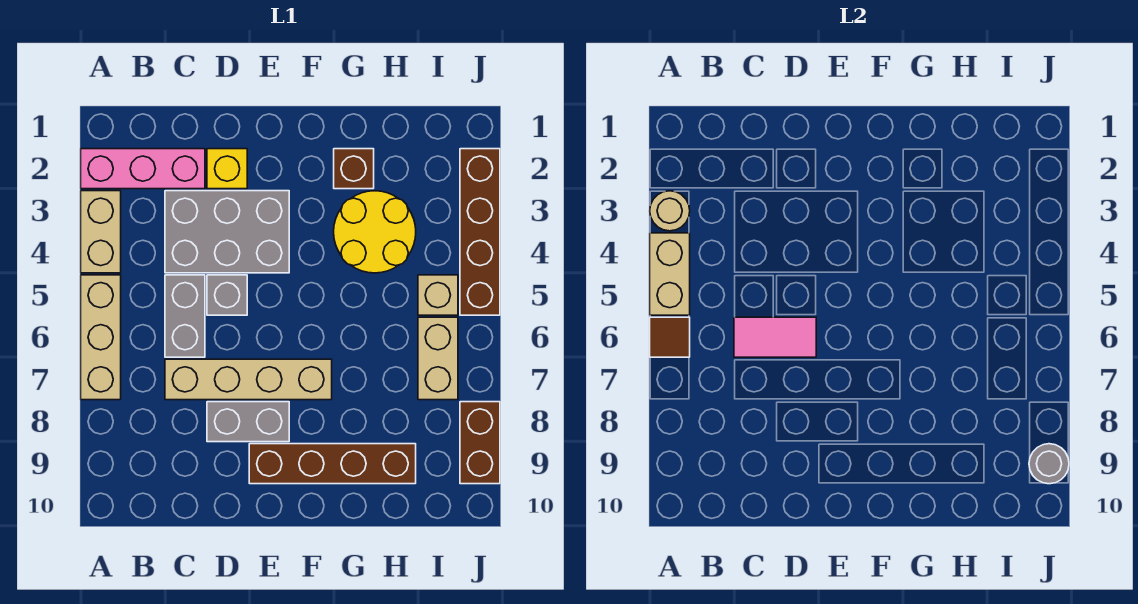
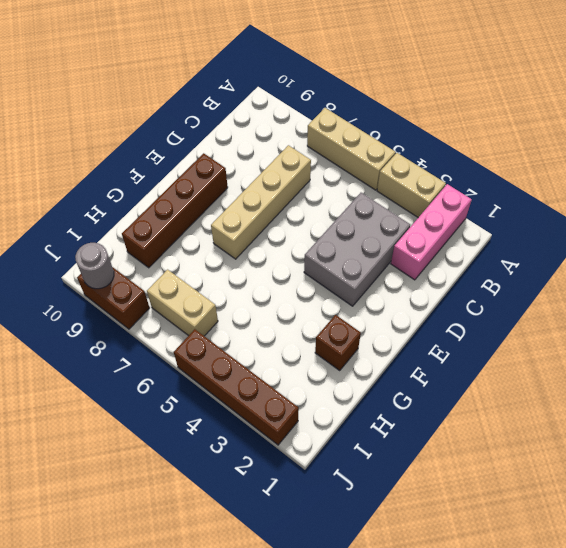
none -> grey brick C5:C6 level 1
none -> yellow brick D2 level 1
none -> grey brick D5 level 1

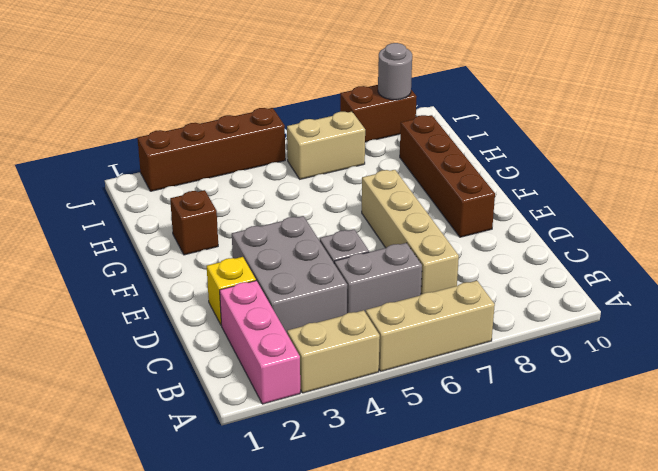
none -> grey brick D8:E8 level 1
none -> yellow round brick G3:H4 level 1
none -> tan brick I5 level 1

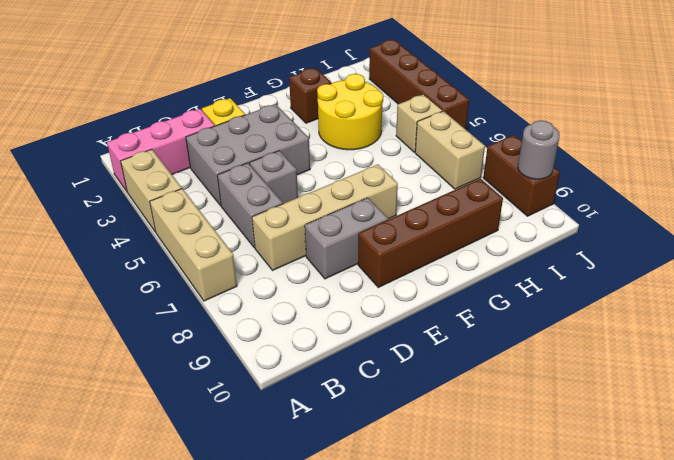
none -> tan round brick A3 level 2
none -> tan brick A4:A5 level 2
none -> brown tile A6 level 2

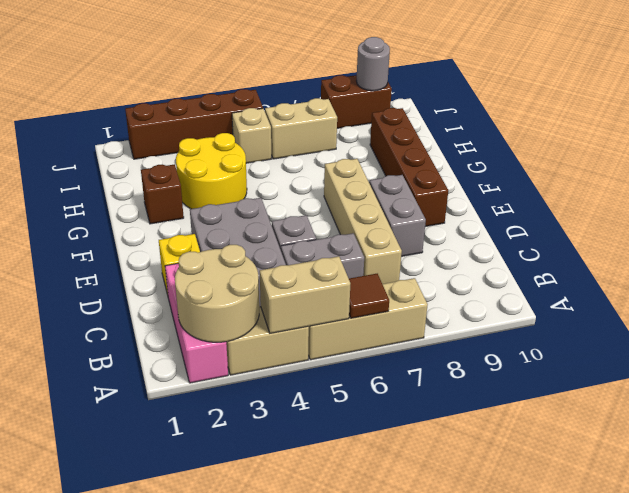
tan round brick A2:B3 level 2 -> tan round brick A3 level 2
none -> pink tile C6:D6 level 2

